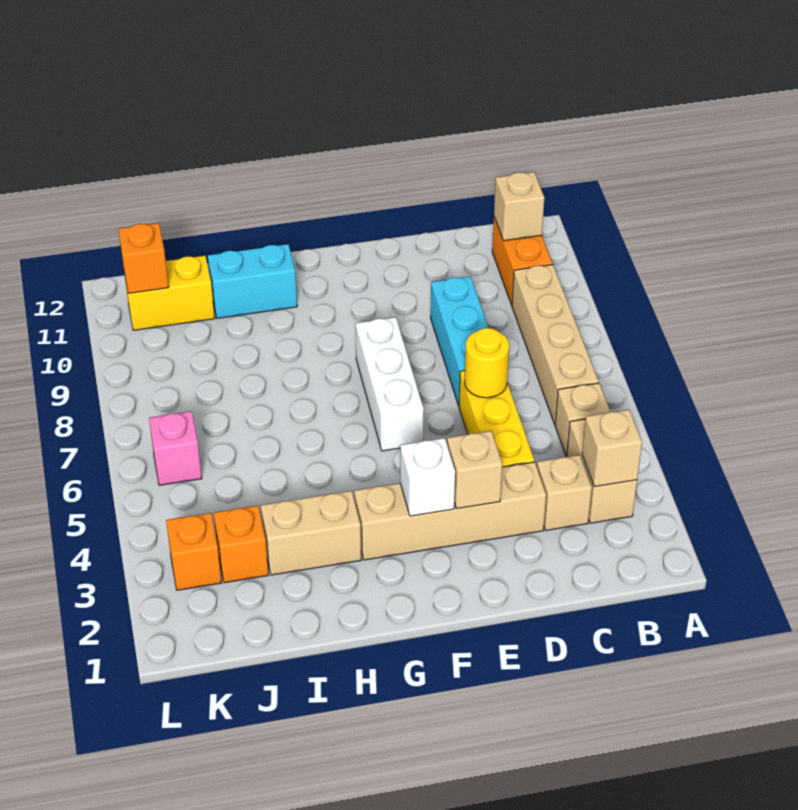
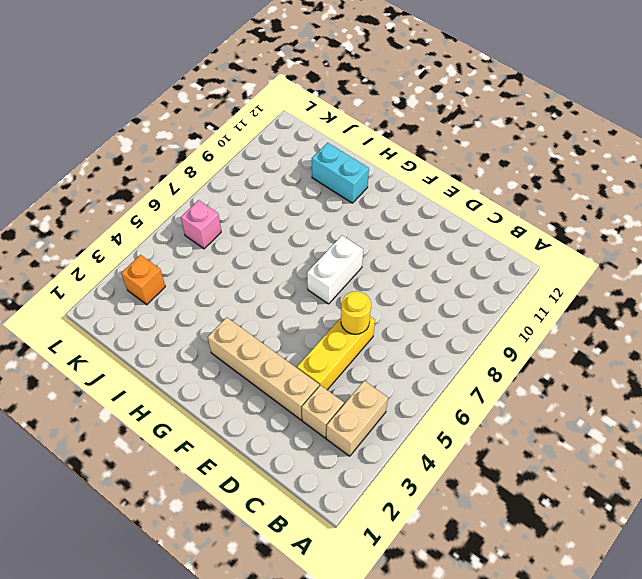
white brick F7:F8 level 1 -> white brick F6:F8 level 1
none -> tan brick B5 level 1
none -> tan brick B6:B9 level 1
none -> orange brick B10:B11 level 1

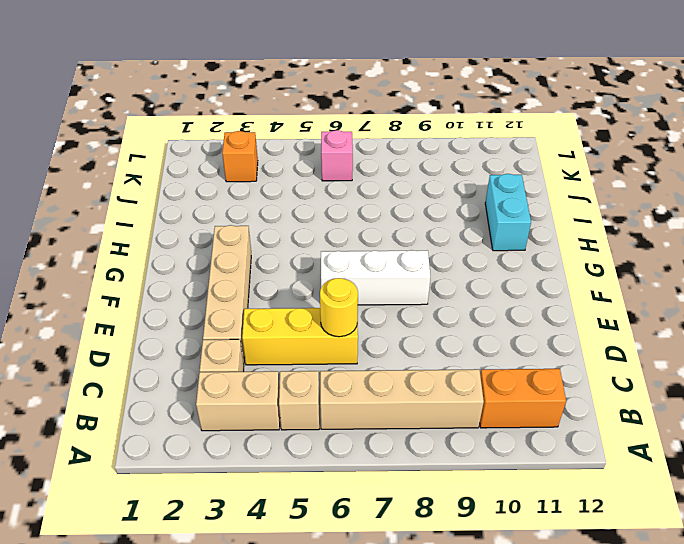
none -> cyan brick D7:D9 level 1
none -> tan brick H3:I3 level 1
none -> orange brick J3 level 1

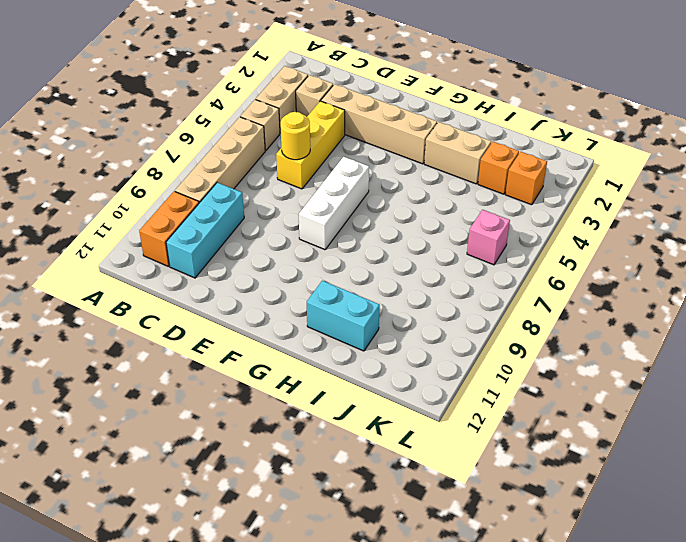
cyan brick C9:C11 level 1 -> cyan brick D7:D9 level 1
none -> yellow brick J11:K11 level 1
none -> tan brick B3 level 2
none -> tan brick B11 level 2

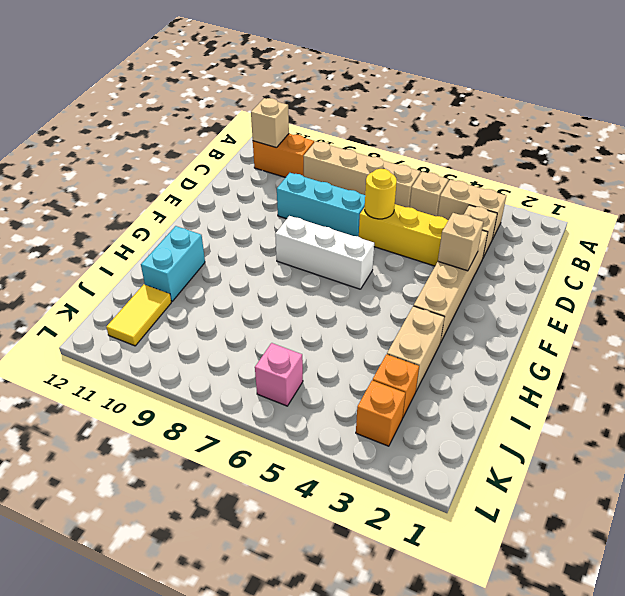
yellow tile J11:K11 level 1 -> yellow brick J11:K11 level 1
none -> tan brick B3 level 2
none -> white brick F3 level 2
none -> orange brick K11 level 2

